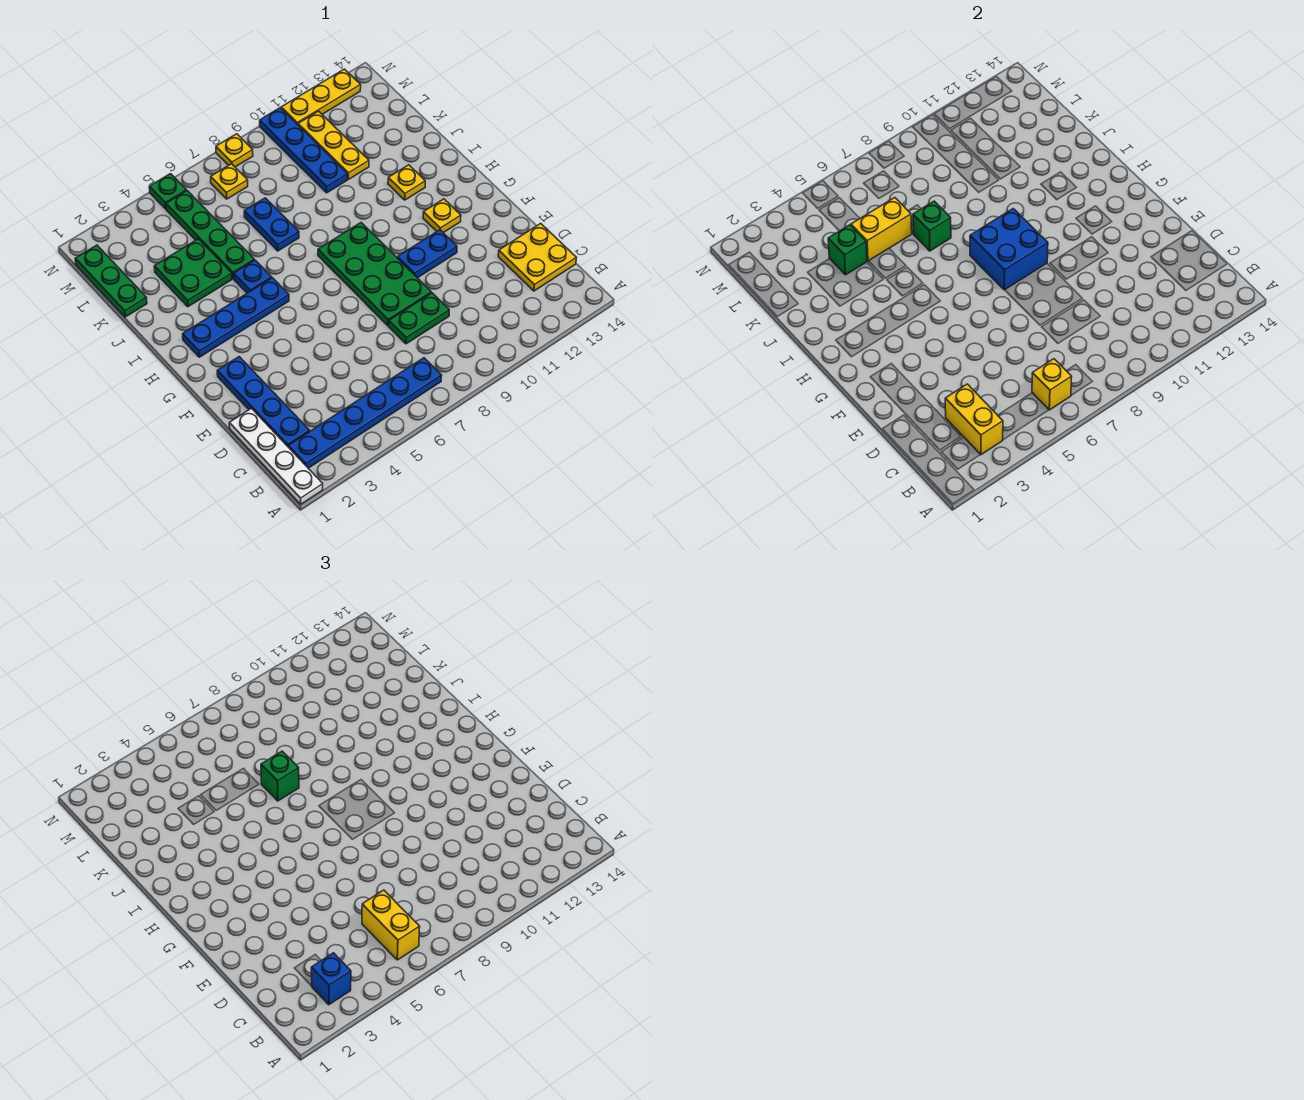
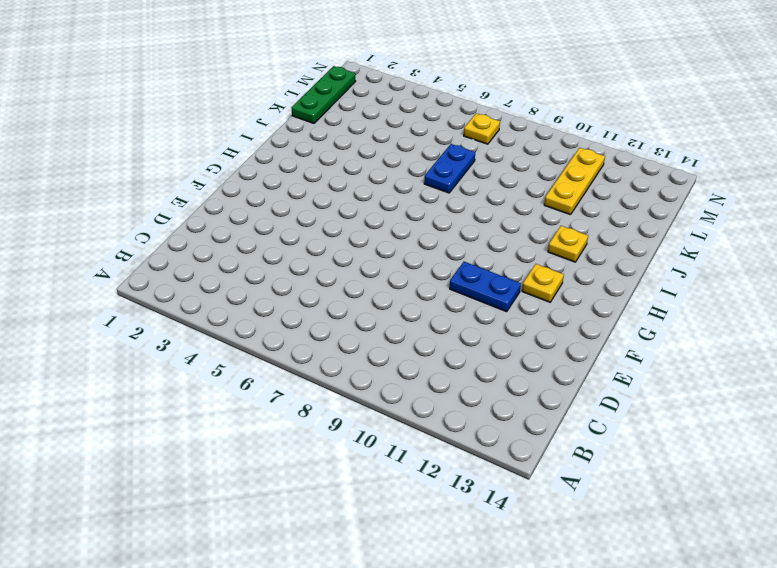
none -> white plate A1:D1 level 1
none -> blue plate B2:B7 level 1
none -> blue plate C2:F2 level 1
none -> yellow plate C13:D14 level 1

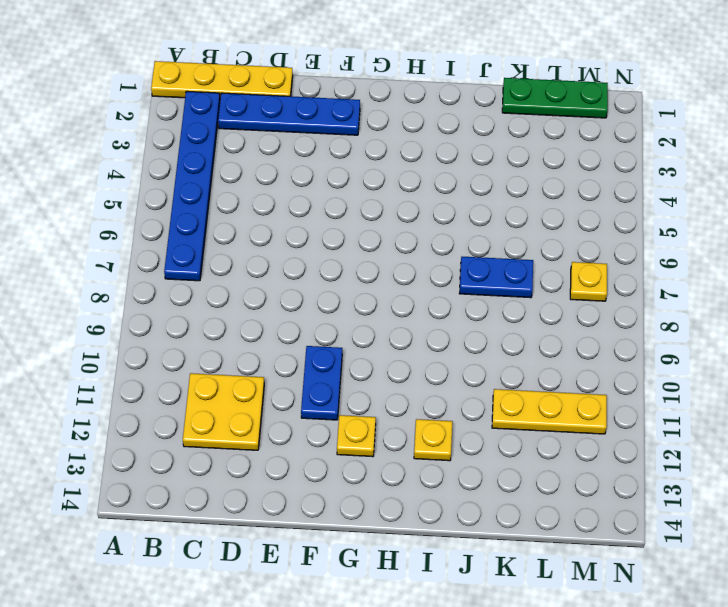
yellow plate A1:D1 level 1 -> white plate A1:D1 level 1
yellow plate C11:D12 level 1 -> yellow plate C13:D14 level 1
none -> green plate D8:D9 level 1
none -> green plate E8:H9 level 1
none -> blue plate H2:H5 level 1
none -> blue plate I5 level 1

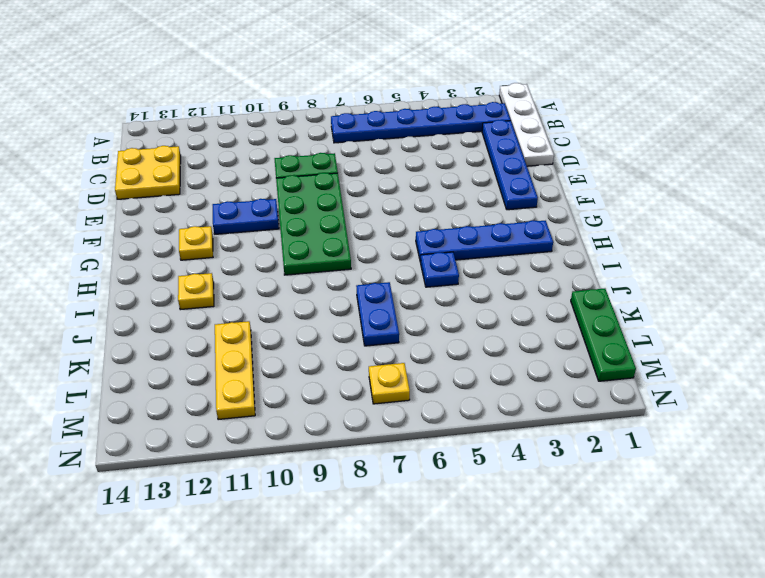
none -> green plate J3:K4 level 1
none -> green plate J5:M5 level 1
none -> blue plate K10:N10 level 1
none -> green plate N5 level 1

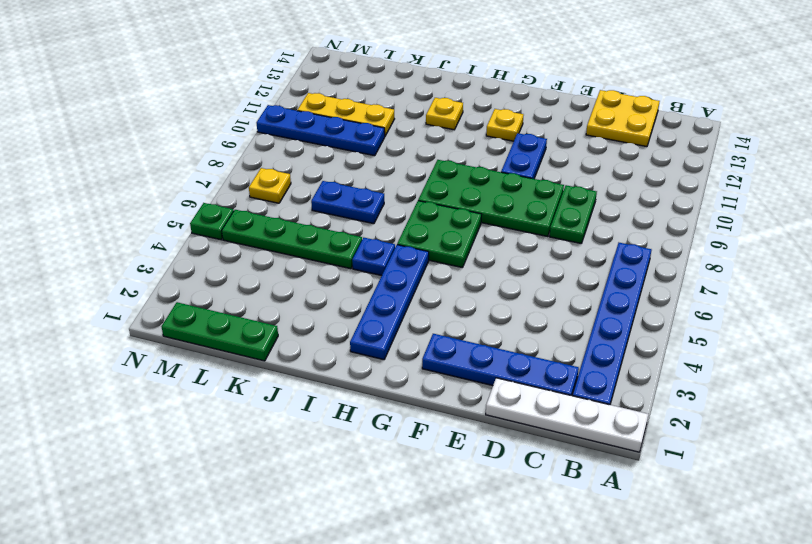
green plate G6:H7 level 1 -> green plate J3:K4 level 1
none -> yellow plate N8 level 1
none -> yellow plate N11:N13 level 1
none -> yellow brick B3:C3 level 2
none -> yellow brick B6 level 2

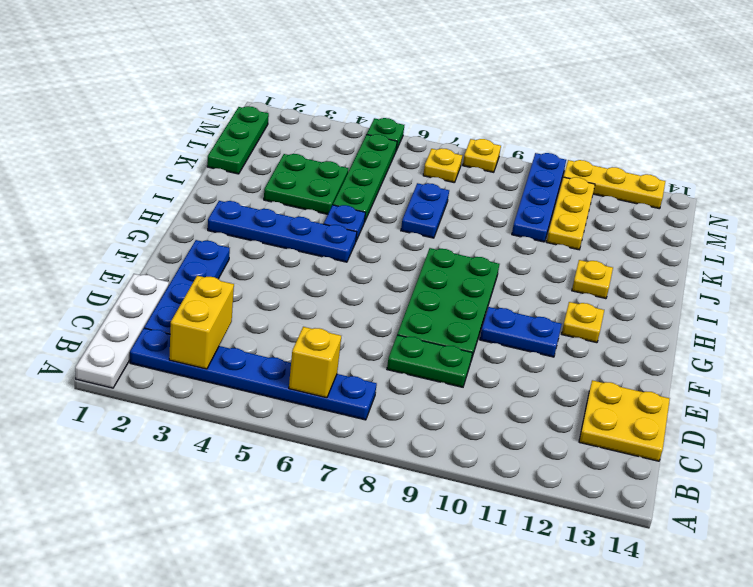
none -> blue brick G8:H9 level 2
none -> green brick J7 level 2
none -> green brick K4 level 2
none -> yellow brick K5:K6 level 2

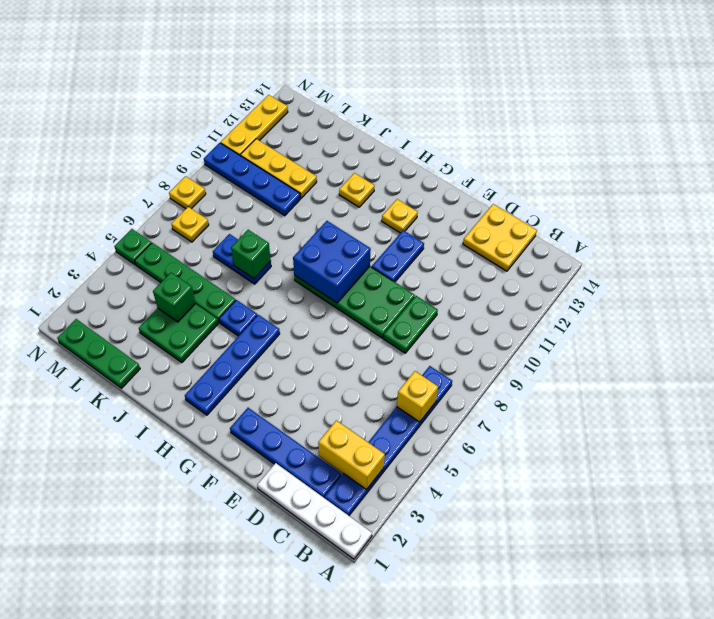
none -> yellow brick K5:K6 level 2
none -> blue brick B3 level 3
none -> yellow brick B6:C6 level 3
none -> green brick J7 level 3

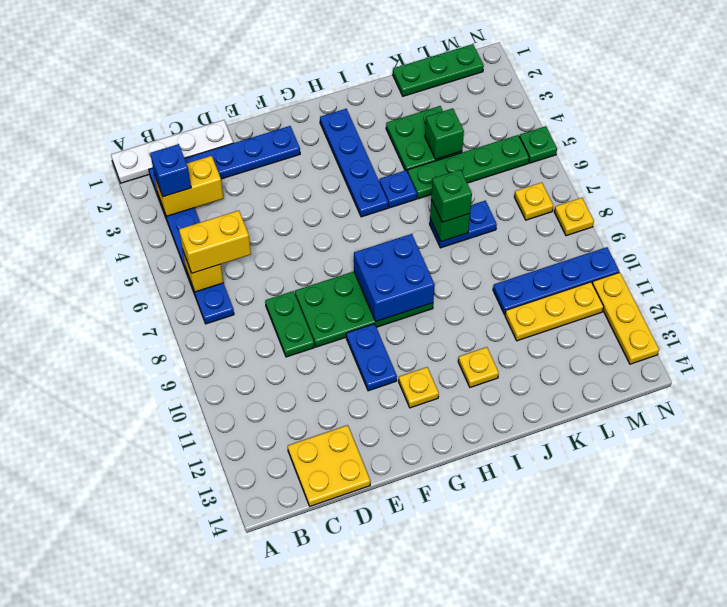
none -> yellow brick K5:K6 level 2

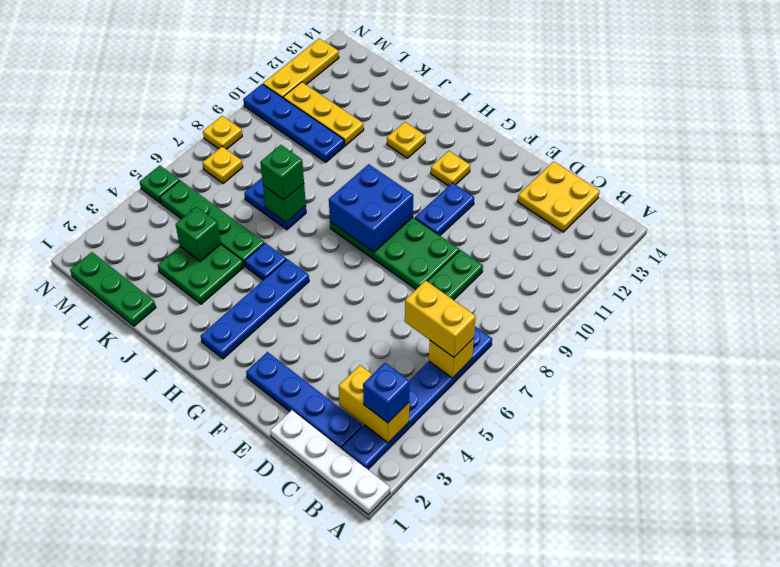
none -> yellow brick K5:K6 level 2

